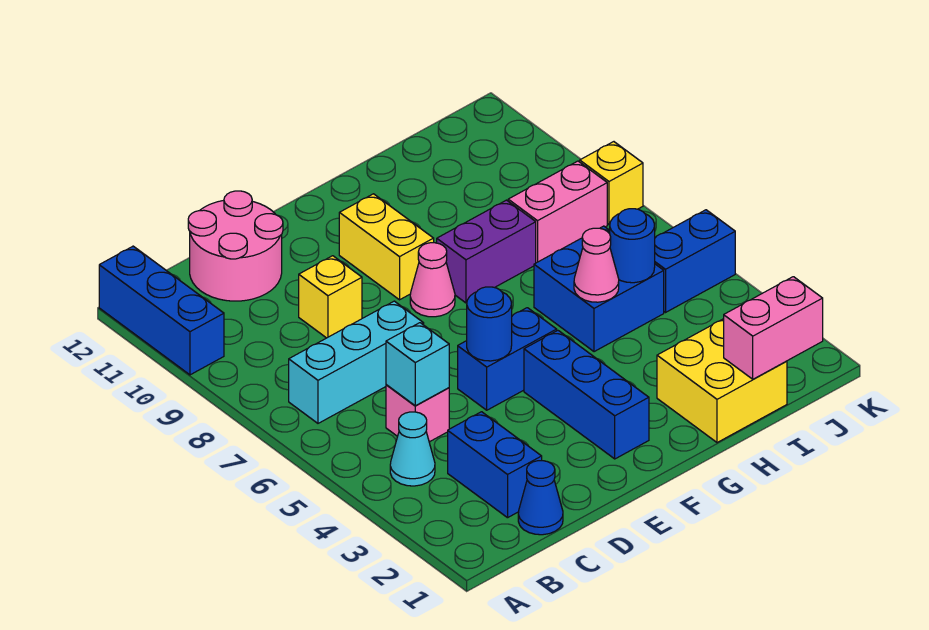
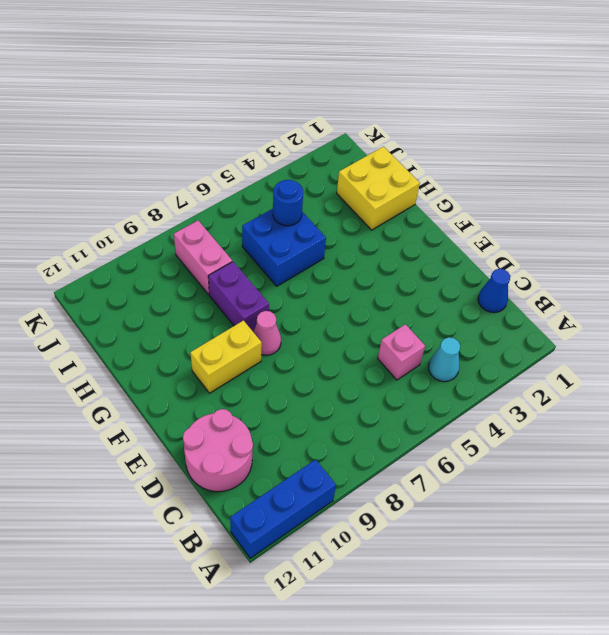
none -> cyan brick B7:D7 level 1
none -> blue brick C2:C3 level 1
none -> yellow brick D9 level 1

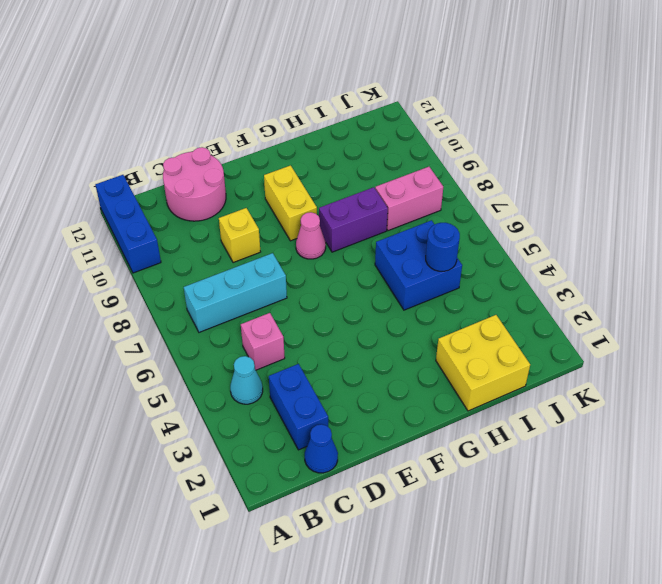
none -> blue brick E5:F5 level 1
none -> blue brick F2:F4 level 1
none -> blue brick J5:K5 level 1

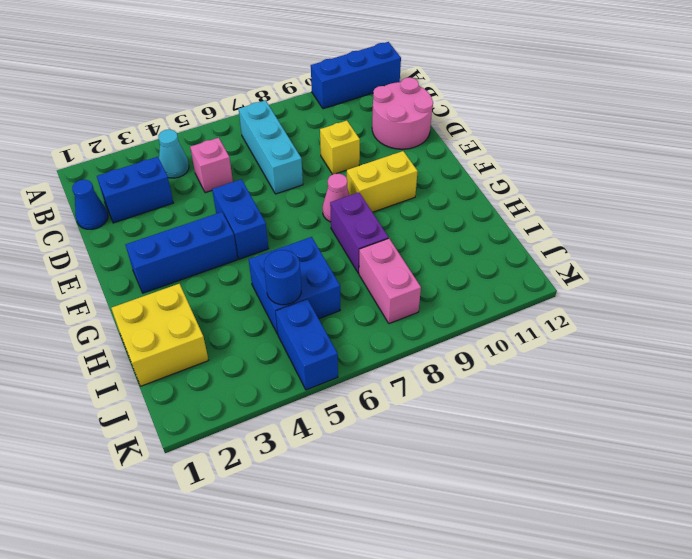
none -> yellow brick K8 level 1
none -> cyan brick C5 level 2
none -> blue round brick E5 level 2

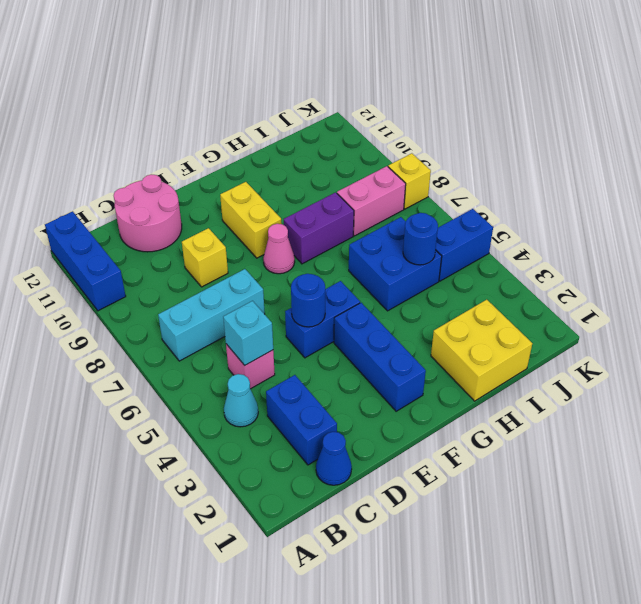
none -> pink cone H5 level 2
none -> pink brick I1:J1 level 2

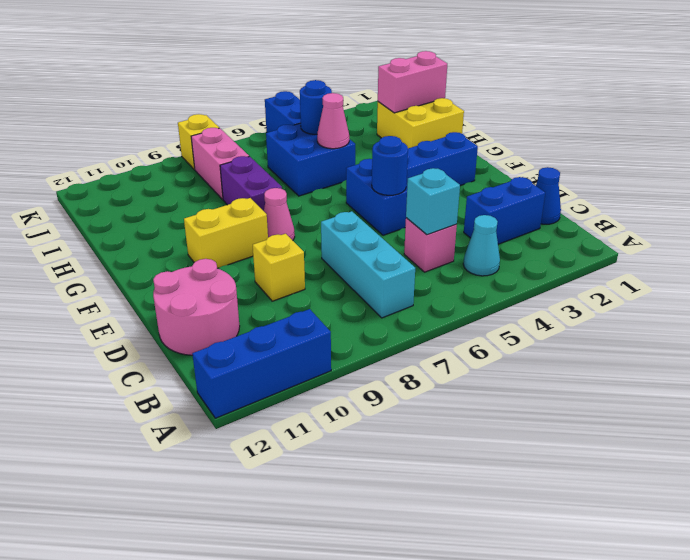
pink brick I1:I2 level 2 -> pink brick I1:J1 level 2

